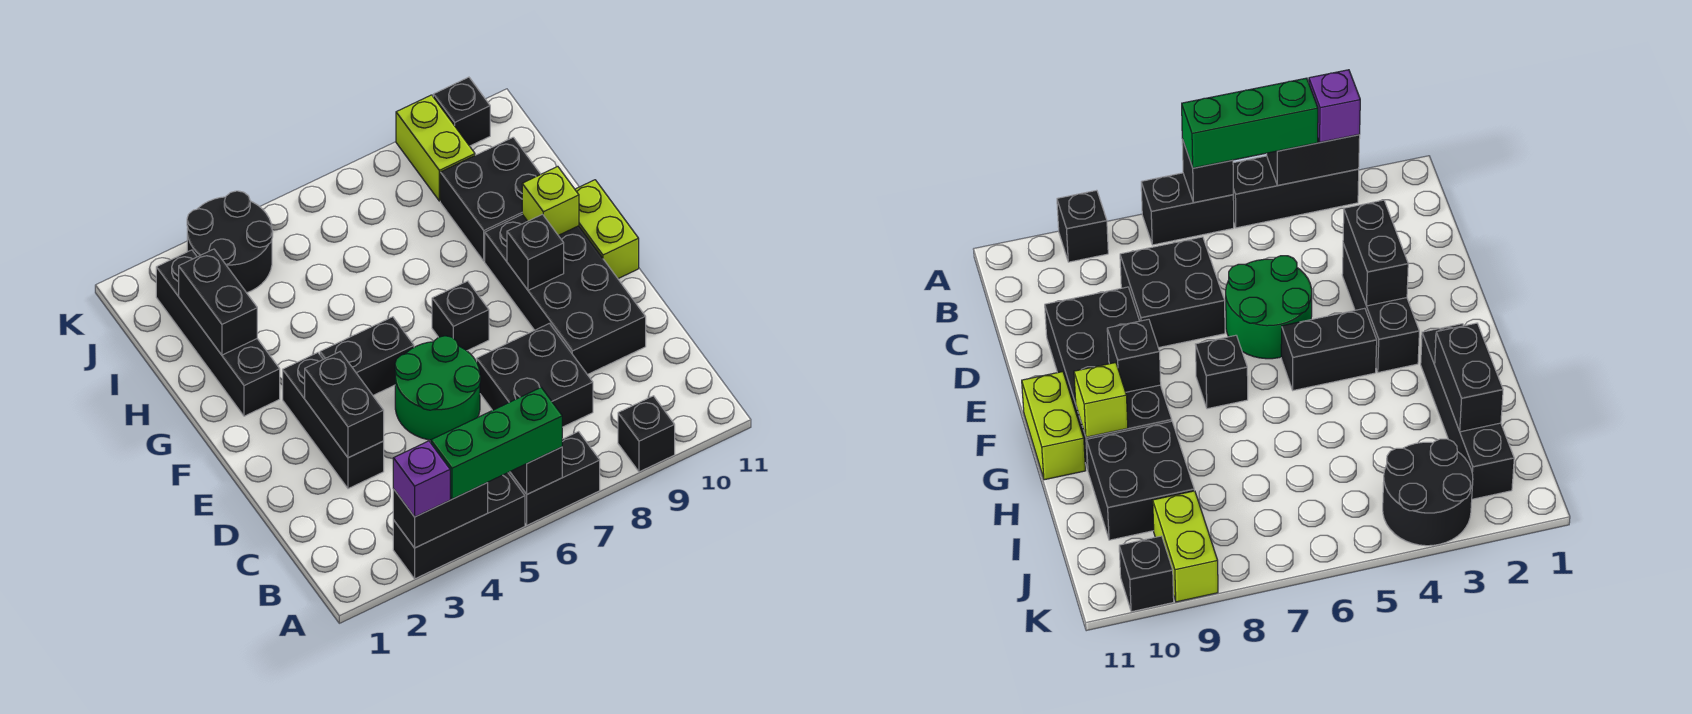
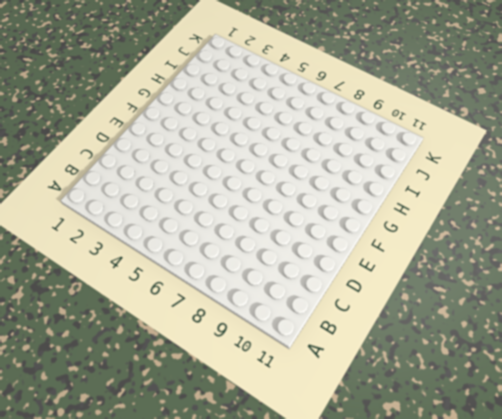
none -> black brick A3:A5 level 1
none -> black brick A6:A7 level 1
none -> black brick A9 level 1

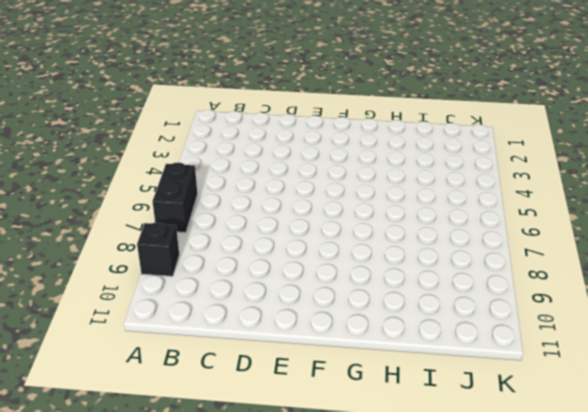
none -> black brick A3:A5 level 1
none -> black brick C7:D8 level 1
none -> black brick D3:F3 level 1

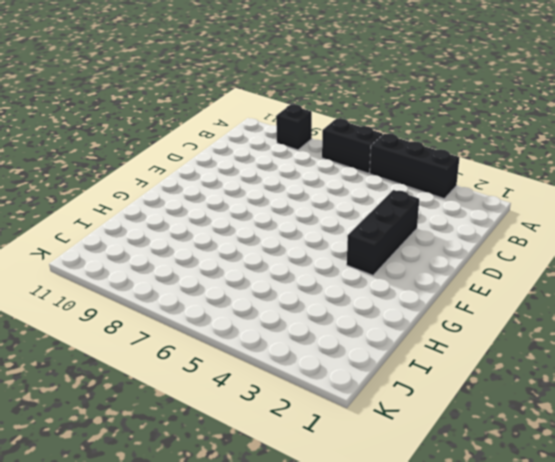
none -> black brick C7:D8 level 1
none -> green round brick D5:E6 level 1
none -> black brick D9:G10 level 1

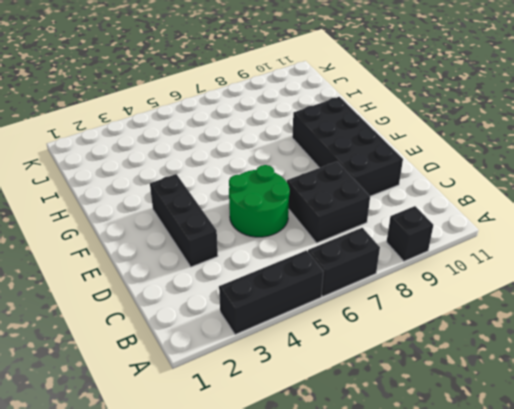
none -> black brick F4:F5 level 1
none -> black brick F7 level 1
none -> lime brick F11:G11 level 1

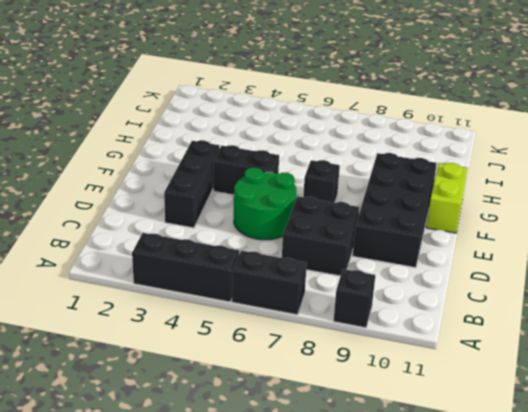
none -> black brick G2:J2 level 1
none -> black brick H9:I10 level 1
none -> black round brick J3:K4 level 1

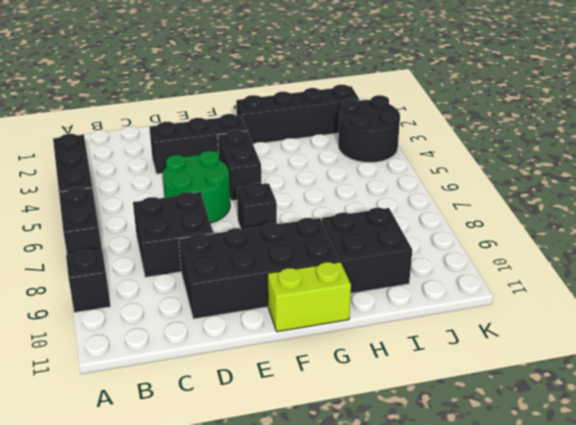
none -> lime brick J9:K9 level 1
none -> black brick K10 level 1
none -> black brick A3:A4 level 2

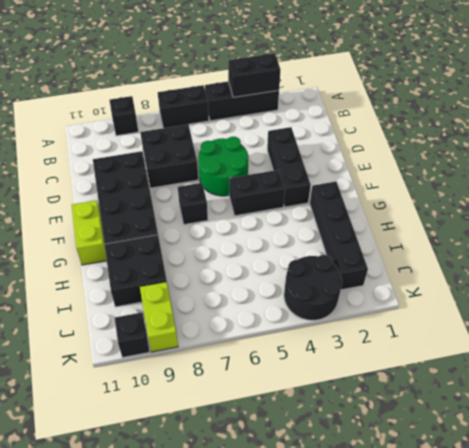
none -> black brick A6 level 2
none -> black brick D3:E3 level 2
none -> black brick F9 level 2

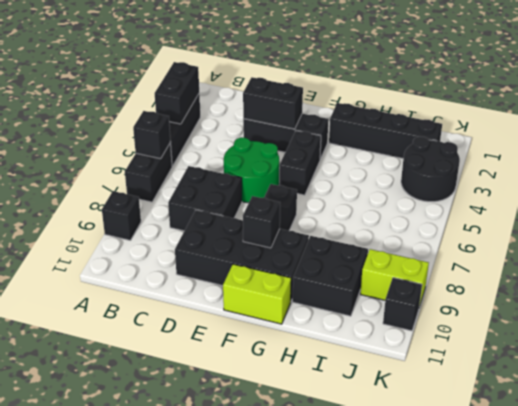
none -> lime brick G10 level 2
none -> black brick H2:I2 level 2
none -> purple brick A3 level 3

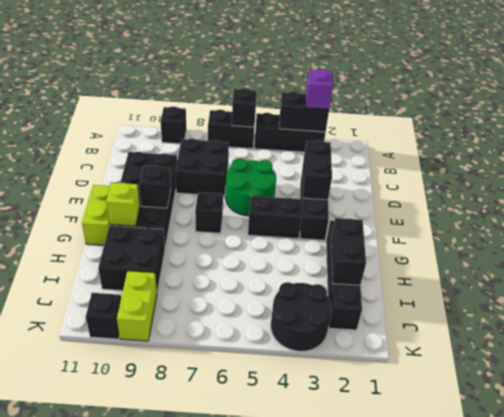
none -> green brick A4:A6 level 3

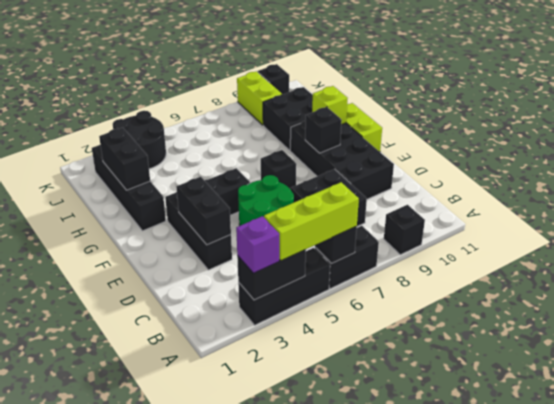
lime brick A4:A6 level 3 -> green brick A4:A6 level 3

